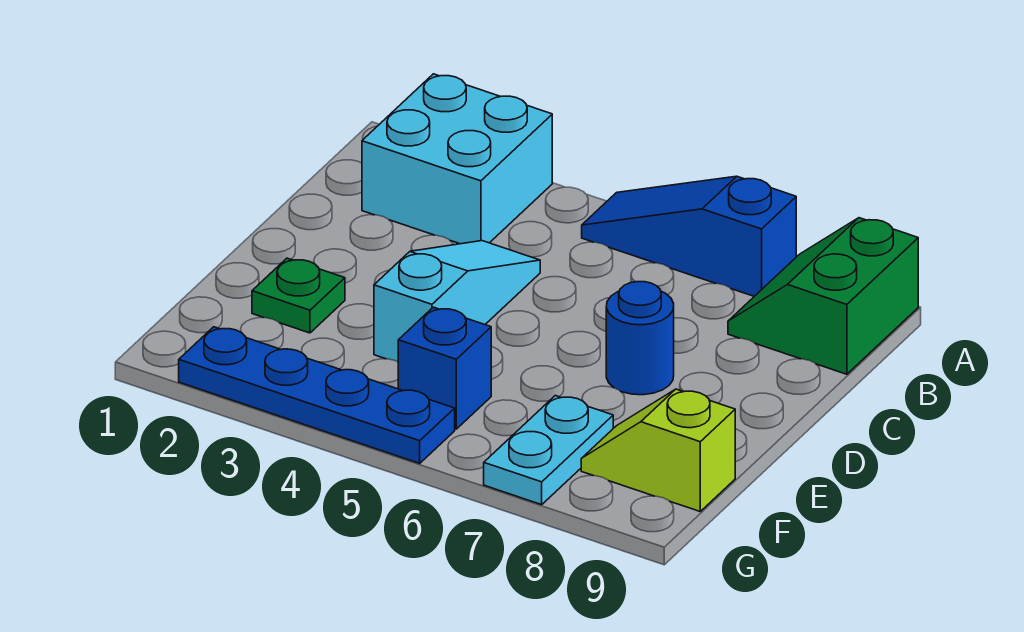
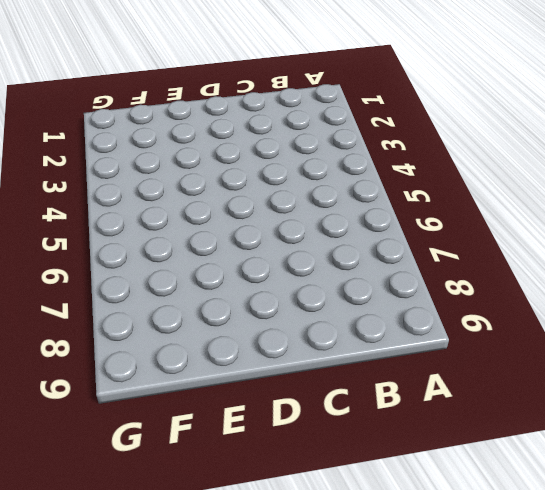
none -> cyan brick A2:B3 level 1
none -> blue slope A5:A7 level 1 top 7

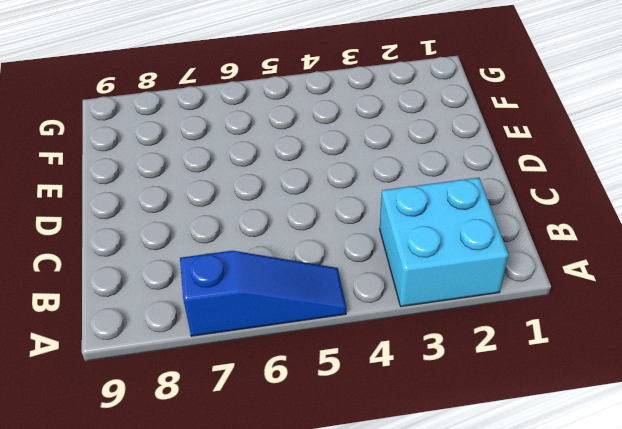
none -> green slope A8:B9 level 1 top 9
none -> cyan slope C4:E4 level 1 top E

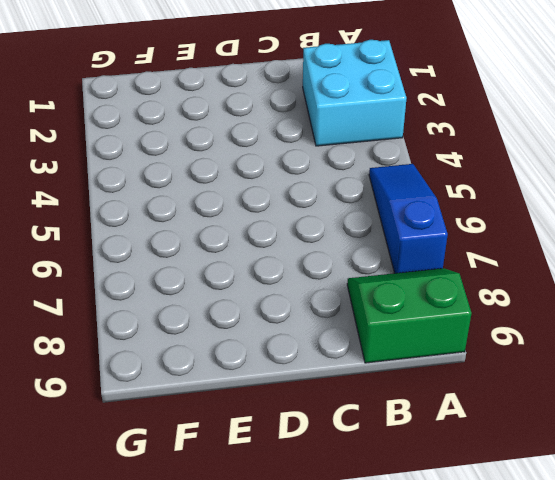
none -> cyan slope C4:E4 level 1 top E
none -> blue round brick D7 level 1

